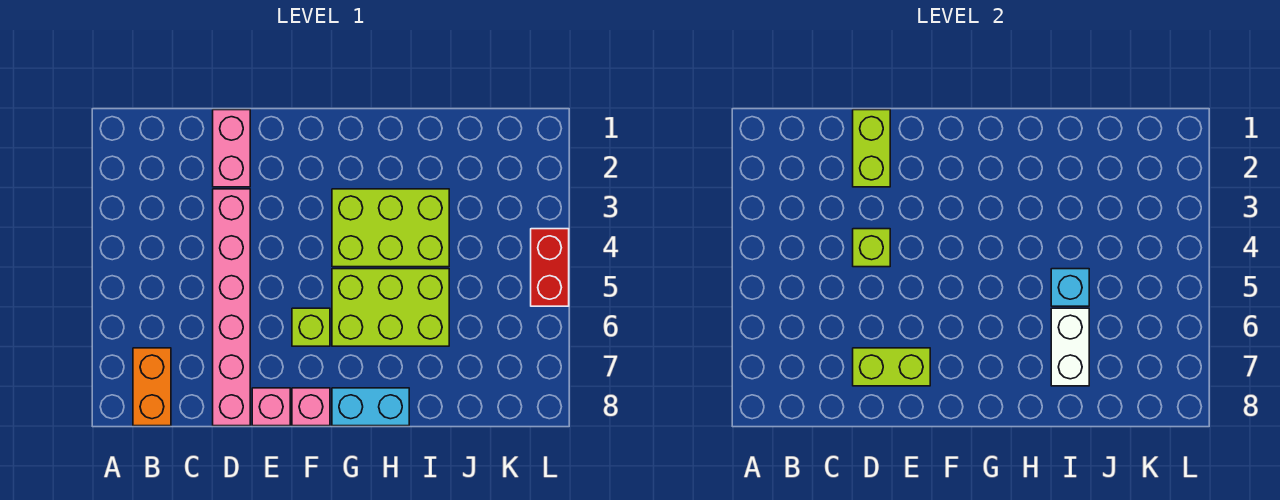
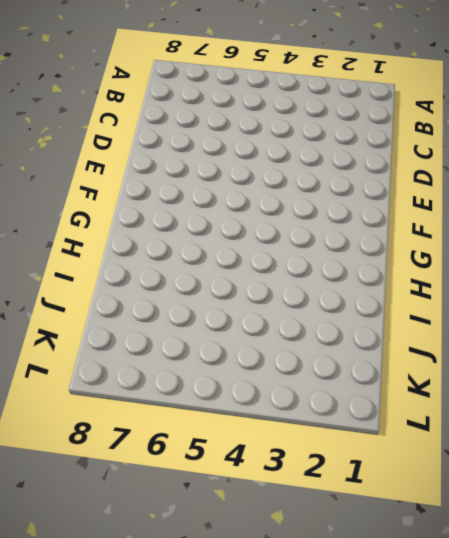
none -> orange brick B7:B8 level 1
none -> pink brick D1:D2 level 1
none -> pink brick D3:D8 level 1

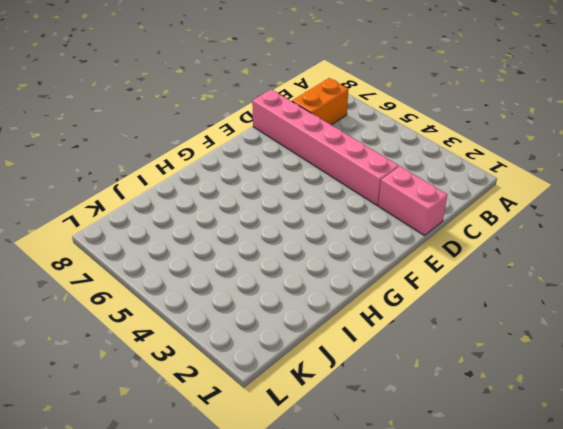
orange brick B7:C7 level 1 -> orange brick B7:B8 level 1
none -> pink brick E8 level 1
none -> lime brick F6 level 1
none -> pink brick F8 level 1

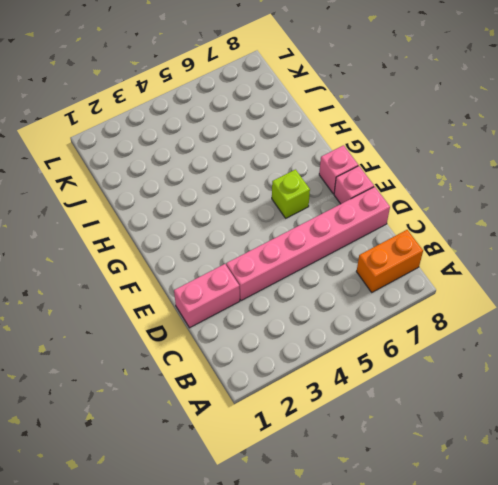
none -> lime brick G3:I4 level 1
none -> lime brick G5:I6 level 1
none -> cyan brick G8:H8 level 1

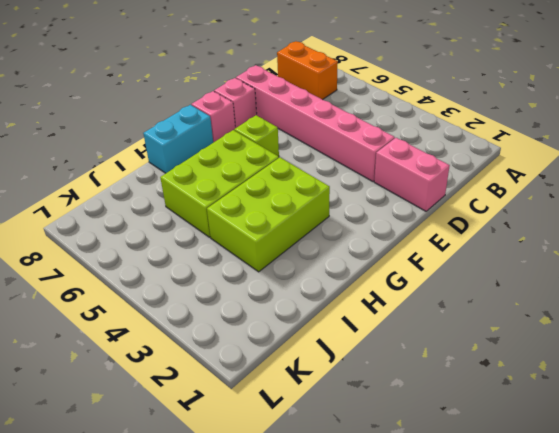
none -> red brick L4:L5 level 1
none -> lime brick D1:D2 level 2
none -> lime brick D4 level 2

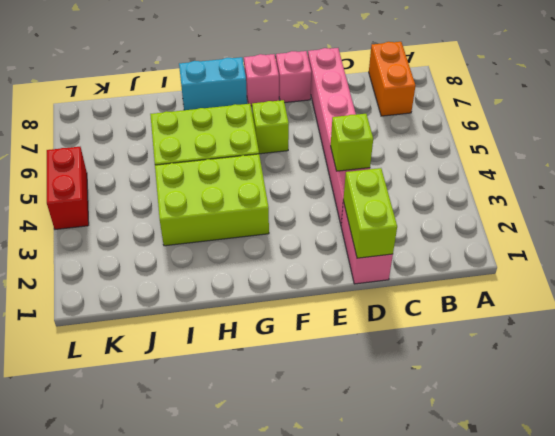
none -> lime brick D7:E7 level 2
none -> cyan brick I5 level 2
none -> white brick I6:I7 level 2

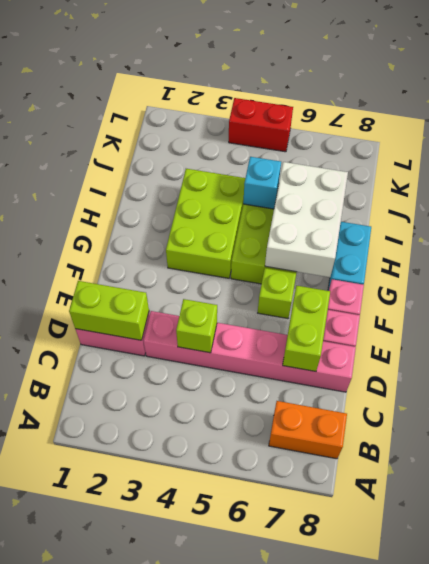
white brick G6:I7 level 2 -> white brick I6:I7 level 2

